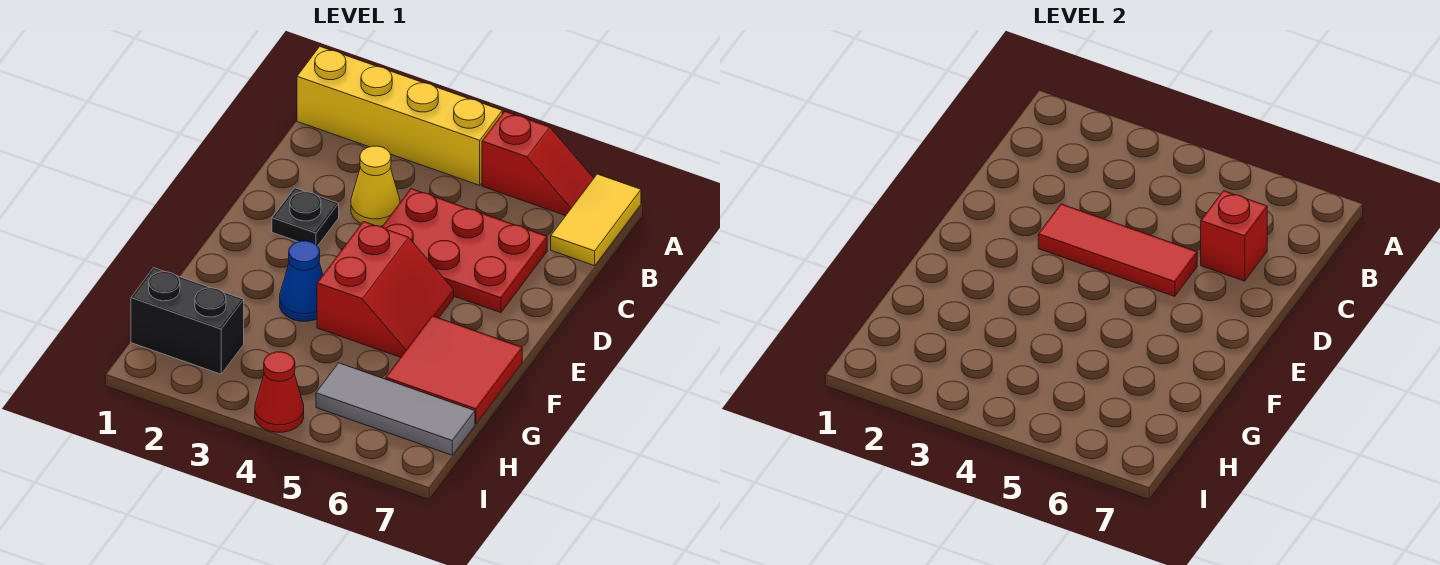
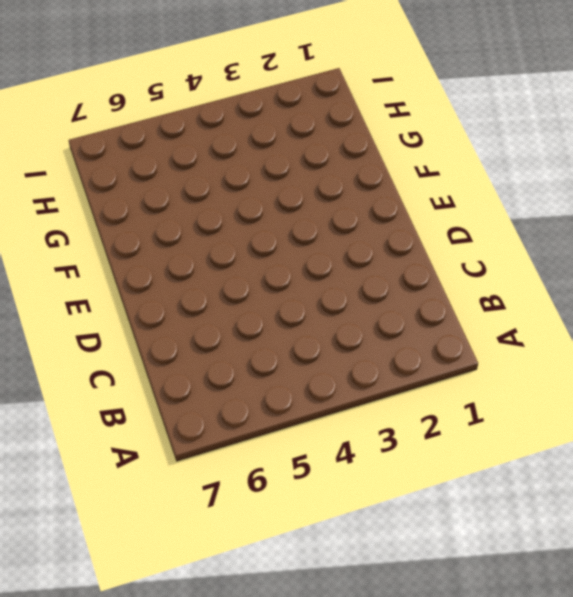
none -> yellow brick A1:A4 level 1
none -> red slope A5:A6 level 1 top 5
none -> yellow tile A7:B7 level 1

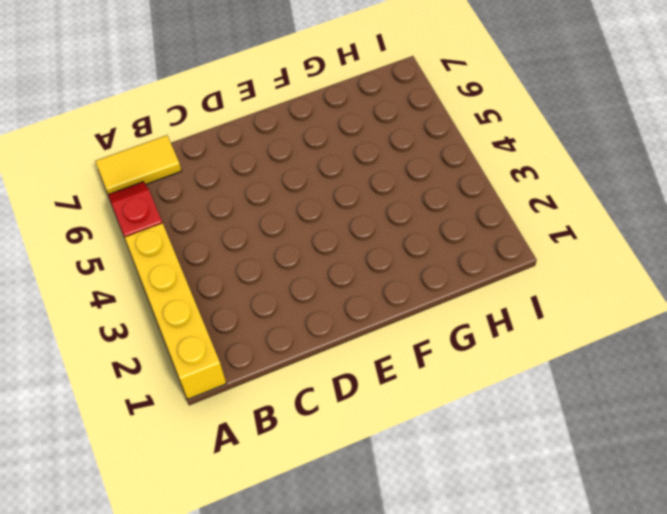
none -> yellow cone C3 level 1
none -> red plate C4:D6 level 1
none -> black plate D2 level 1

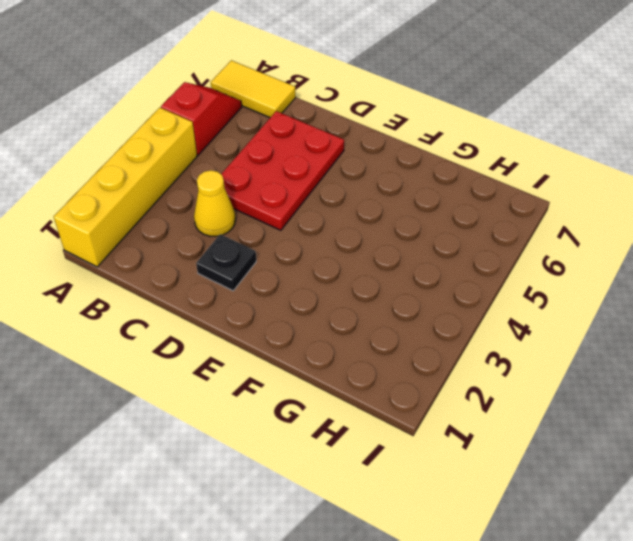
none -> red slope E4:F5 level 1 top 4
none -> blue cone F3 level 1
none -> red tile F6:G7 level 1

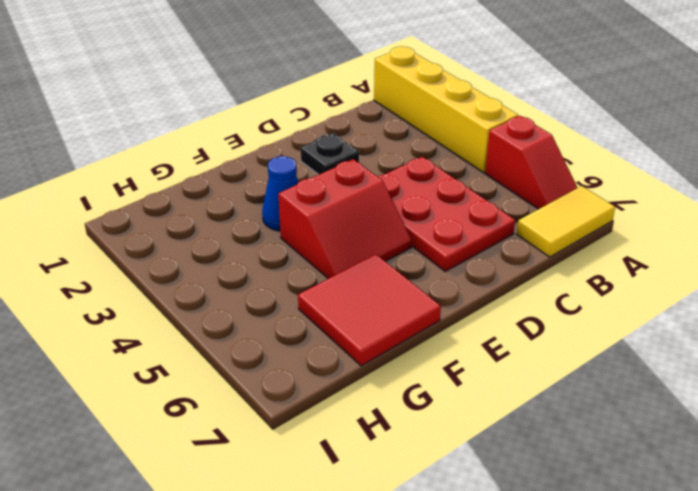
none -> yellow cone C3 level 1
none -> black brick H1:H2 level 1
none -> grey tile H5:H7 level 1

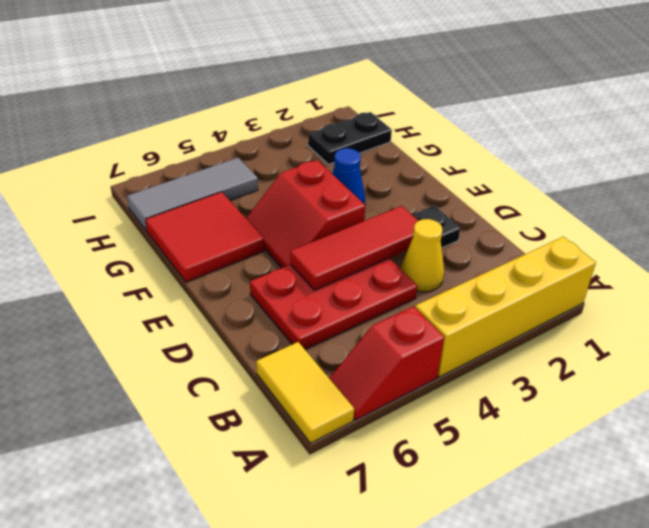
black plate H1:H2 level 1 -> black brick H1:H2 level 1
none -> red cone I4 level 1
none -> red brick C6 level 2

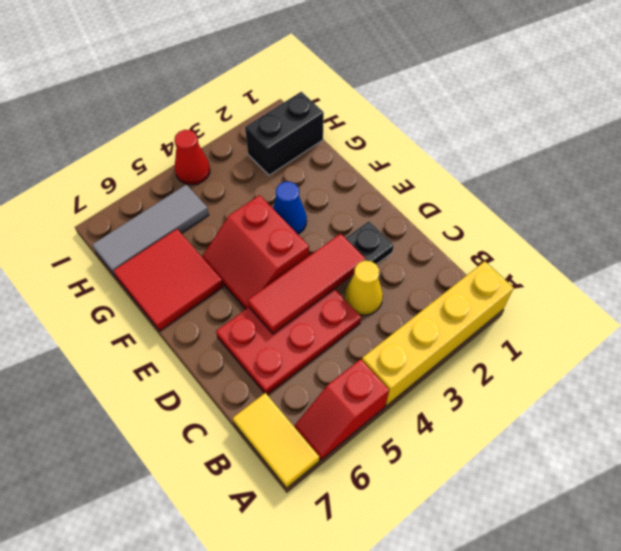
none -> red brick C6 level 2

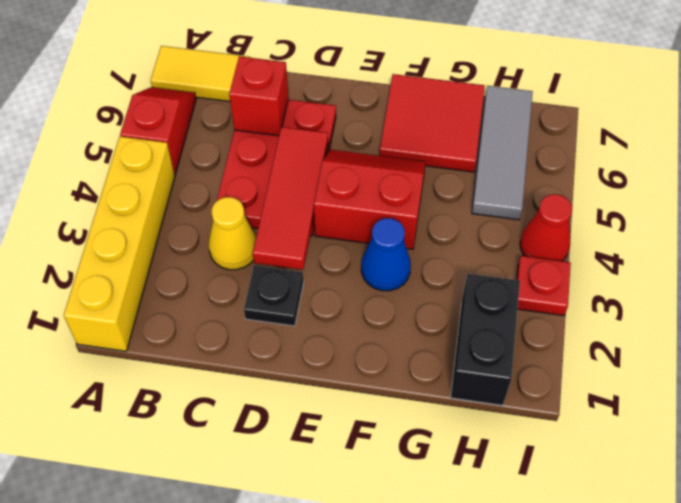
red plate I3 level 1 -> none

